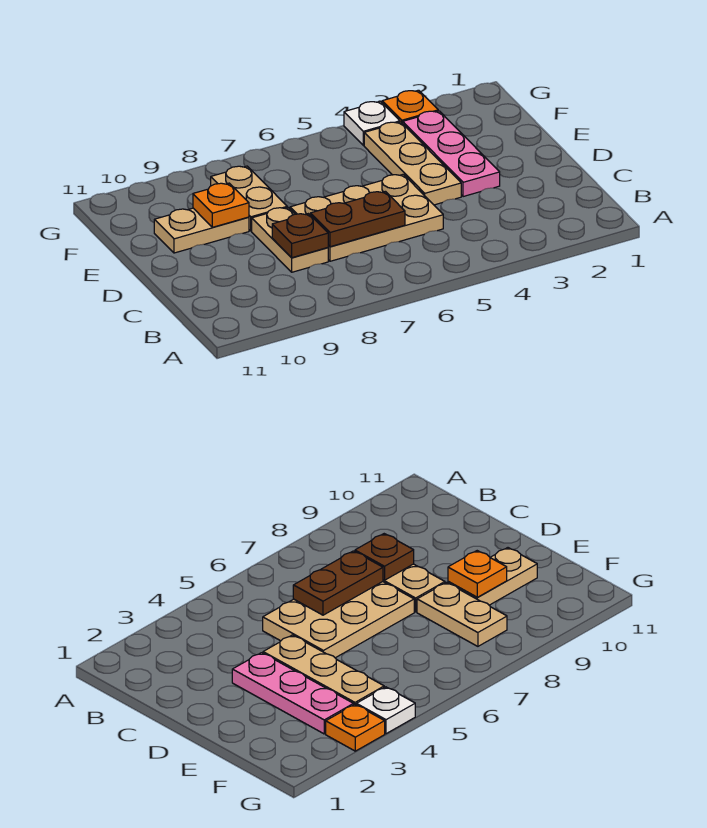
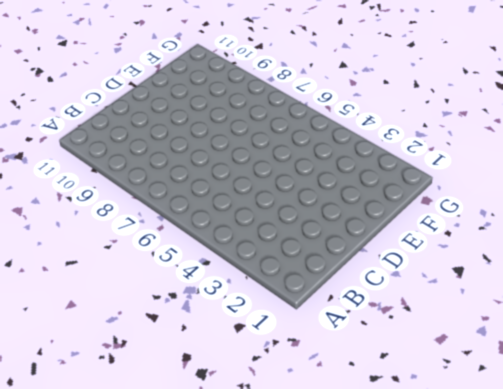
none -> tan plate C5:D7 level 1
none -> tan plate C8:D8 level 1

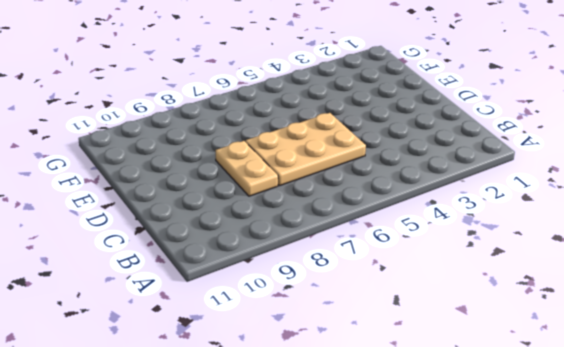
none -> pink plate D3:F3 level 1
none -> tan plate D4:F4 level 1

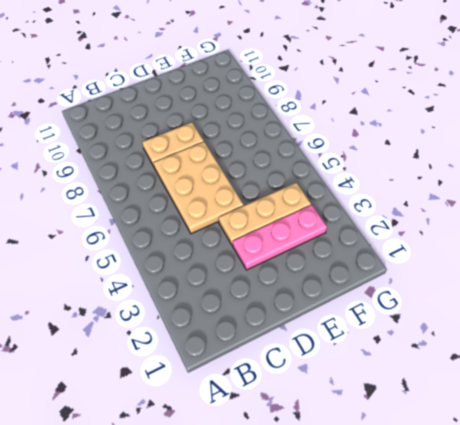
none -> tan plate E8:F8 level 1
none -> tan plate E9:E10 level 1

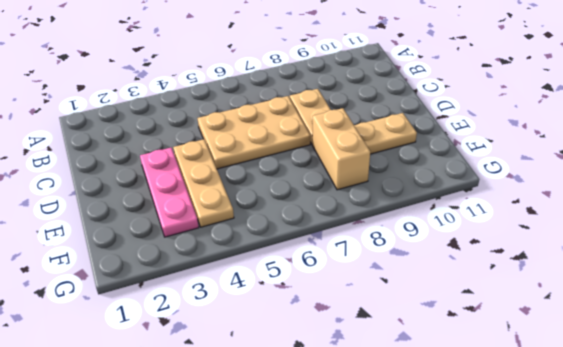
tan brick E8:F8 level 1 -> tan plate E8:F8 level 1
none -> orange plate G3 level 1
none -> white plate G4 level 1

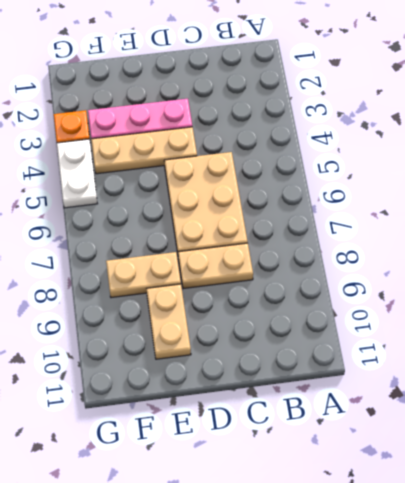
white plate G4:G5 level 1 -> white plate G4 level 1
none -> brown plate C6:C7 level 2
none -> brown plate C8 level 2

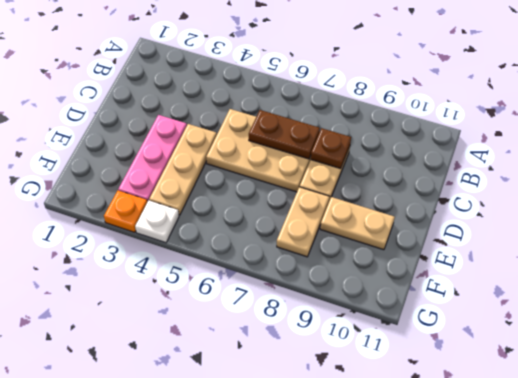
none -> orange plate E9 level 2

